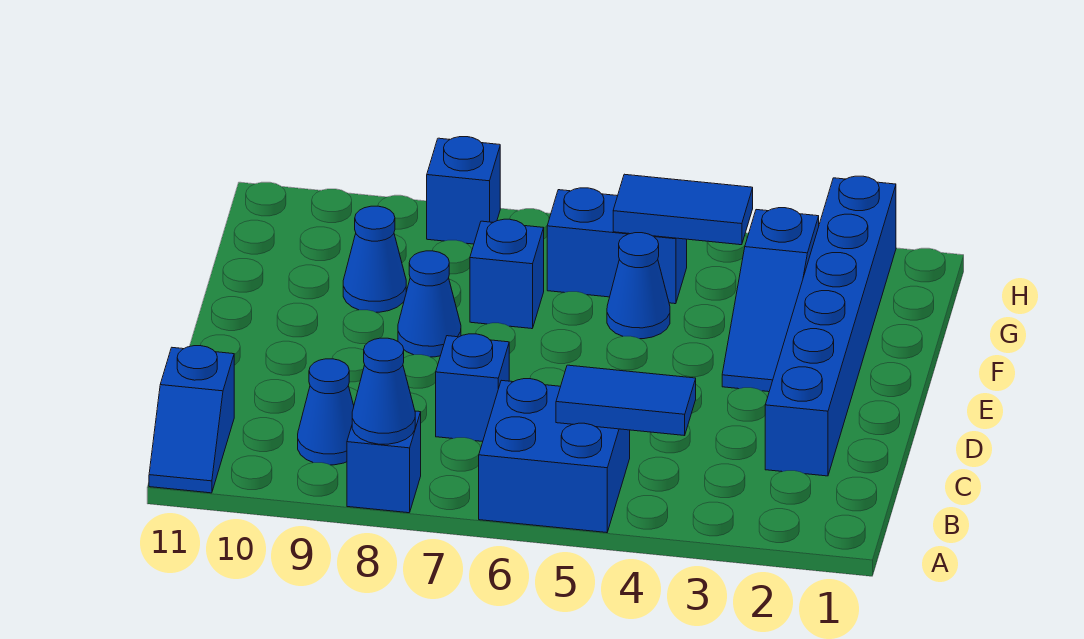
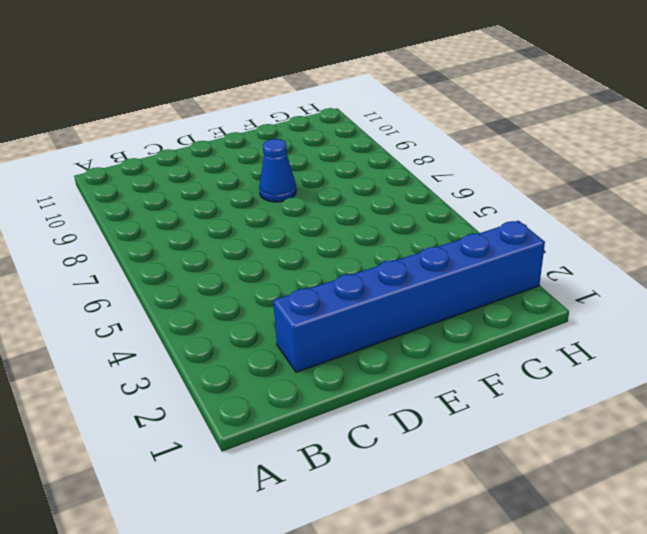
none -> blue brick A5:B6 level 1
none -> blue brick A8 level 1
none -> blue slope A11:B11 level 1 top B

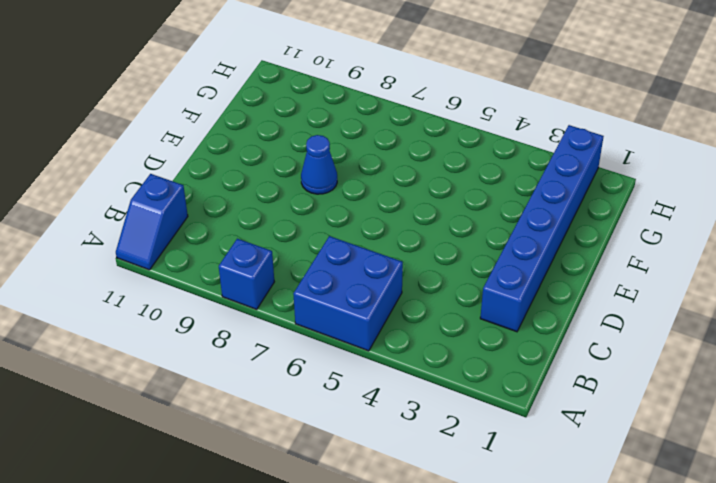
none -> blue cone B9 level 1
none -> blue brick C7 level 1
none -> blue slope E3:G3 level 1 top G

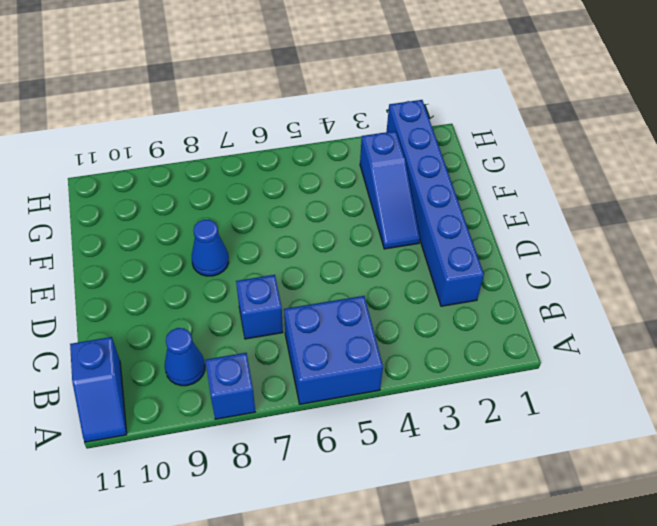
none -> blue cone F5 level 1
none -> blue brick F7 level 1
none -> blue cone F9 level 1

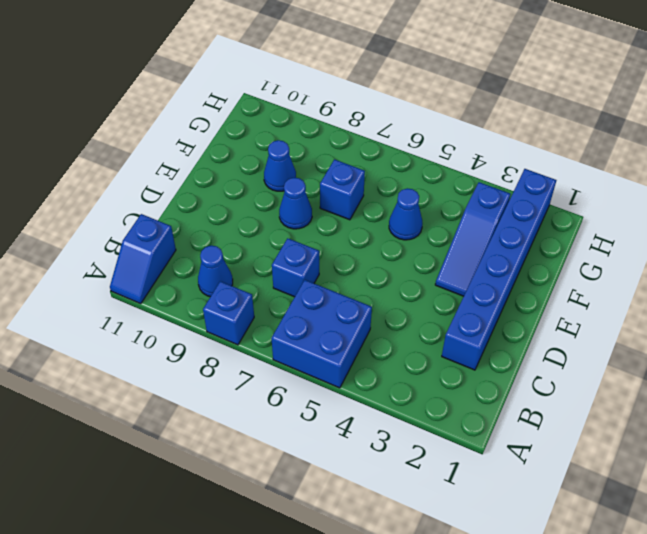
none -> blue brick G5:G6 level 1
none -> blue brick H8 level 1
none -> blue cone A8 level 2

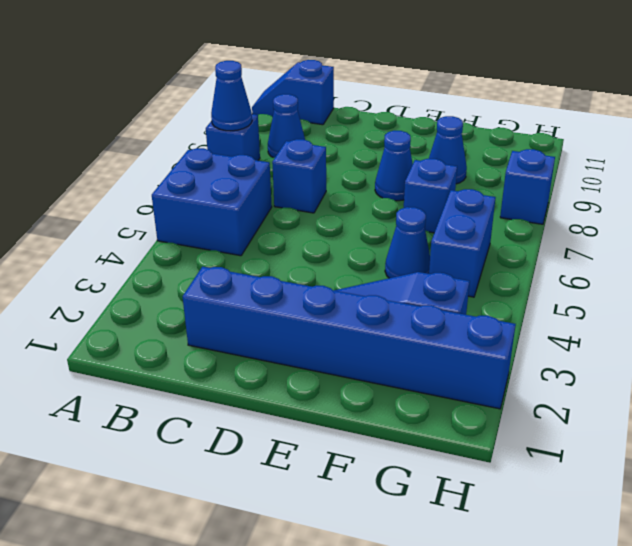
none -> blue tile B4:B5 level 2
none -> blue tile G4:G5 level 2

